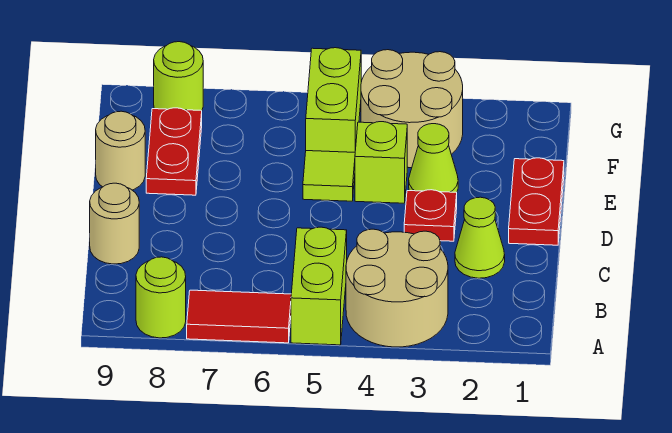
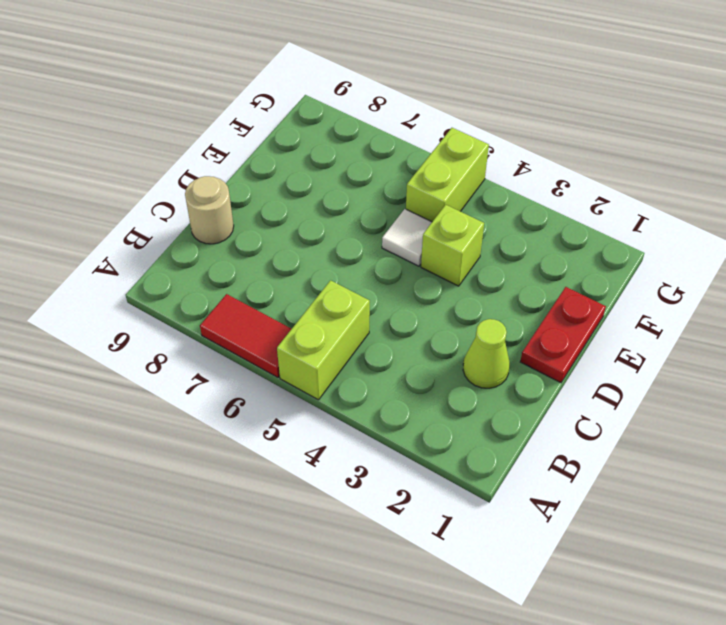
white tile E5 level 1 -> lime tile E5 level 1
none -> tan round brick A3:B4 level 1
none -> lime round brick A8 level 1
none -> red plate D3 level 1

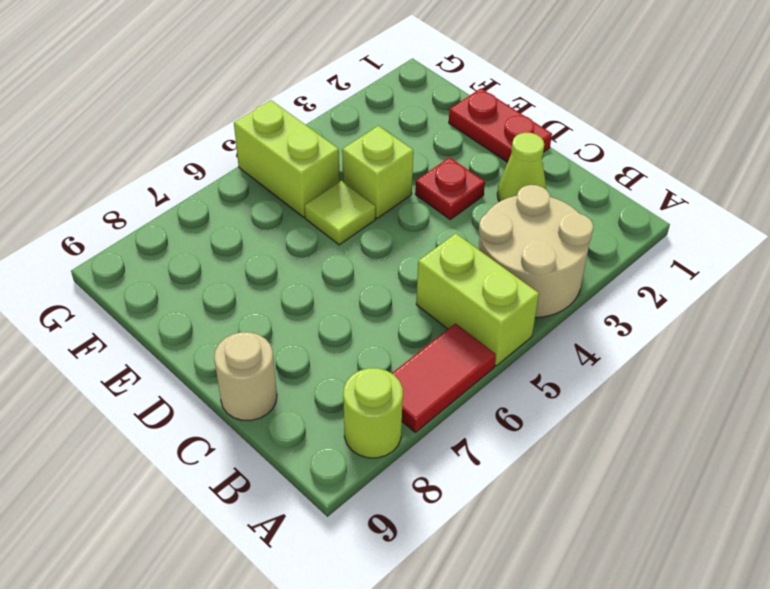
none -> lime cone E3 level 1
none -> red plate E8:F8 level 1
none -> tan round brick E9 level 1

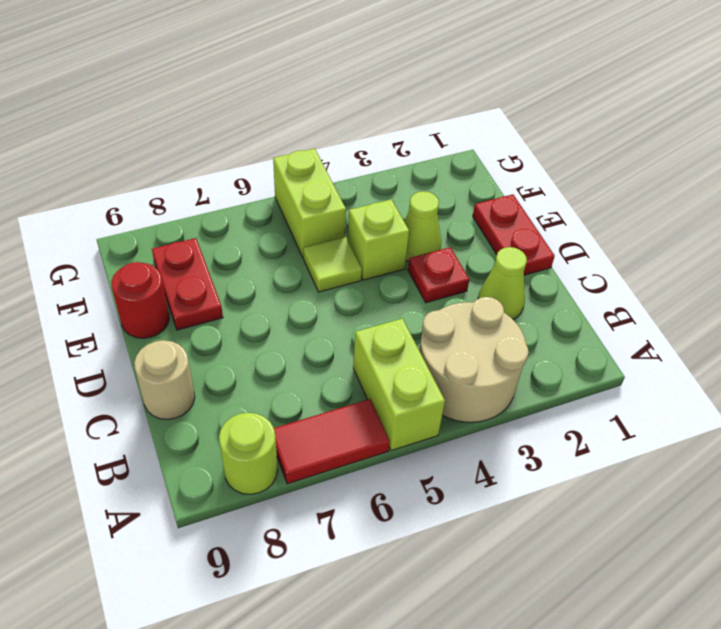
red round brick E9 level 1 -> tan round brick E9 level 1
none -> tan round brick F3:G4 level 1
none -> lime round brick G8 level 1

